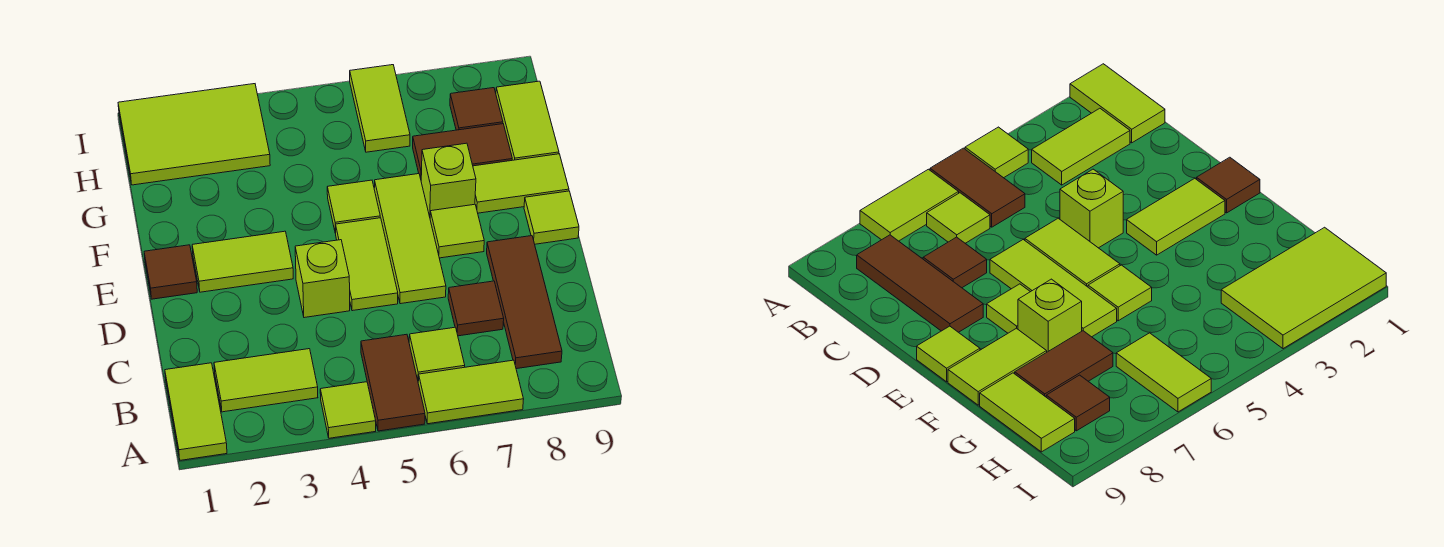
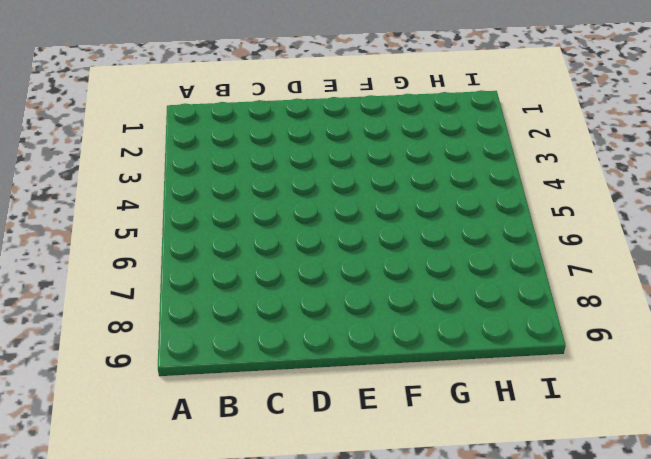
none -> lime tile A1:B1 level 1
none -> lime tile A4 level 1
none -> brown tile A5:B5 level 1

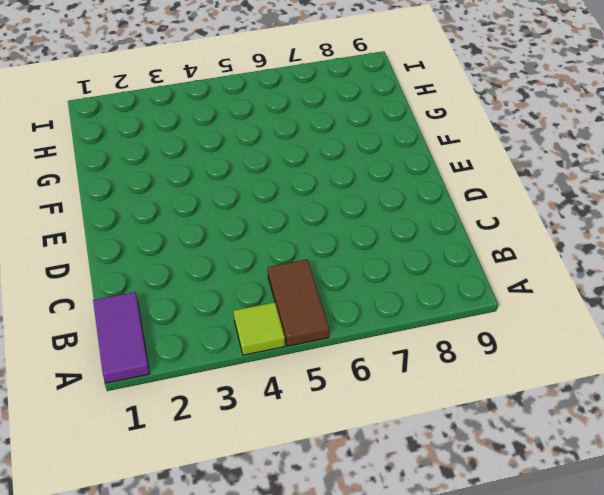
purple tile A1:B1 level 1 -> lime tile A1:B1 level 1
none -> lime tile A6:A7 level 1
none -> lime tile B2:B3 level 1
none -> lime tile B6 level 1

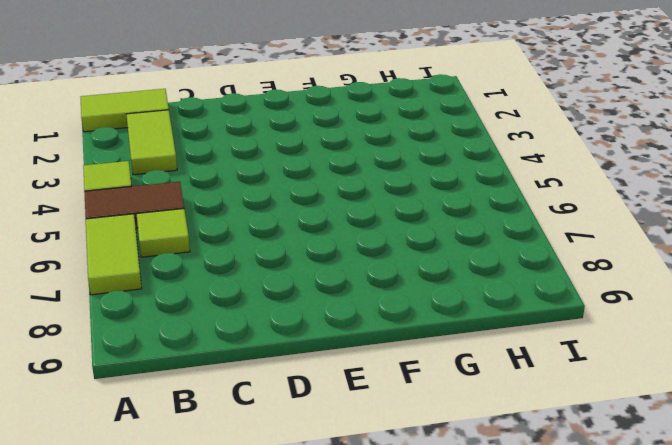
none -> brown tile B8:D8 level 1
none -> brown tile C7 level 1
none -> lime brick D4 level 1

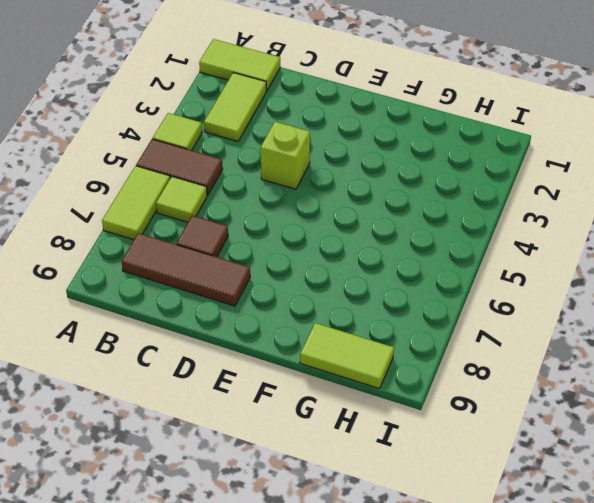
none -> lime tile D5:E5 level 1
none -> lime tile D6:F6 level 1
none -> brown tile E1 level 1

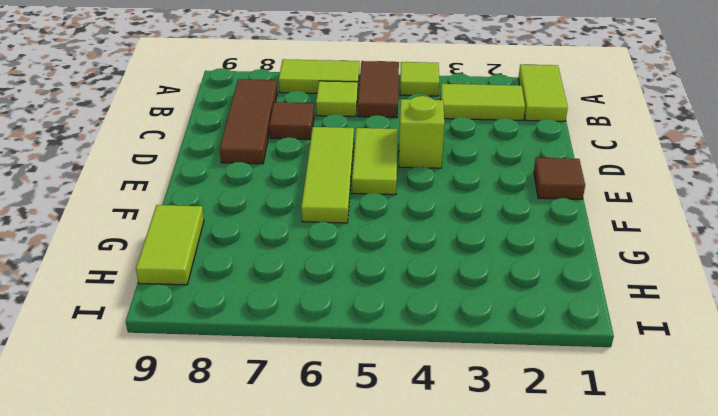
none -> lime tile E2:E3 level 1
none -> lime tile E7 level 1
none -> lime tile E9 level 1

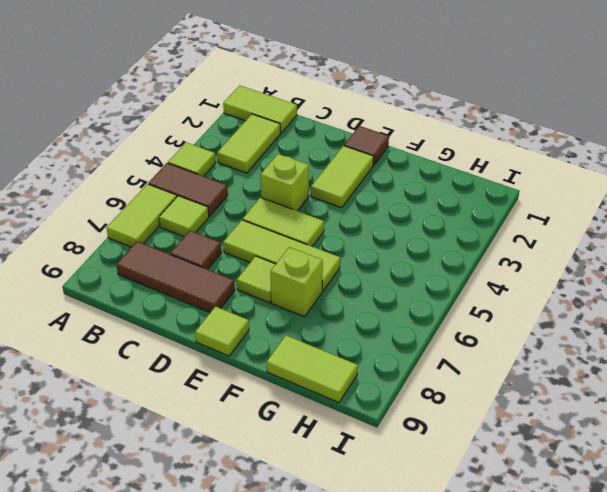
none -> lime tile F5 level 1
none -> lime tile F8:F9 level 1
none -> brown tile G7:G8 level 1

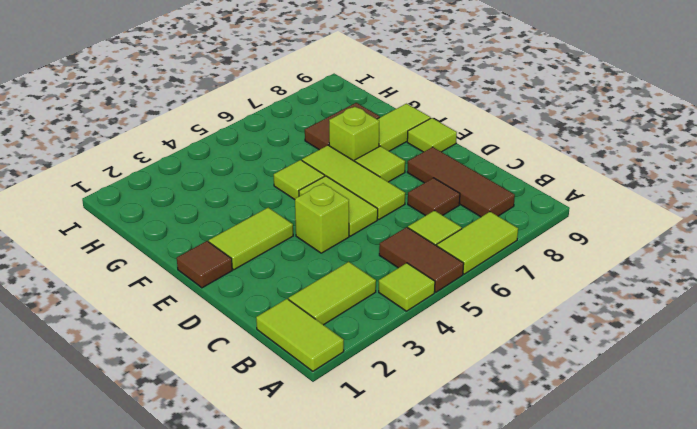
none -> lime tile G9:H9 level 1
none -> lime tile H1:I3 level 1
none -> lime tile H6:I6 level 1

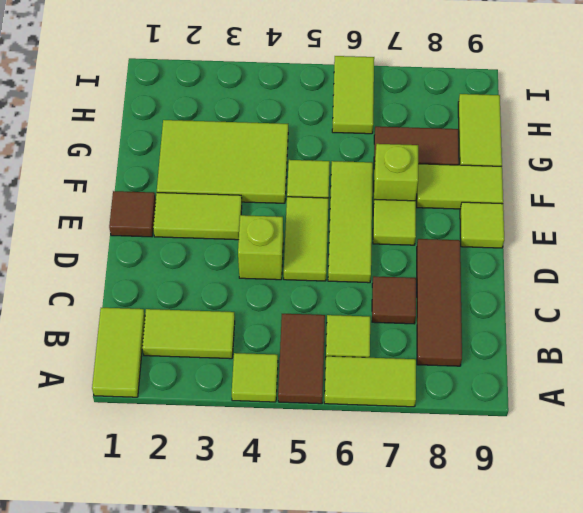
lime tile F2:G4 level 1 -> lime tile H1:I3 level 1
none -> brown tile H8 level 1

